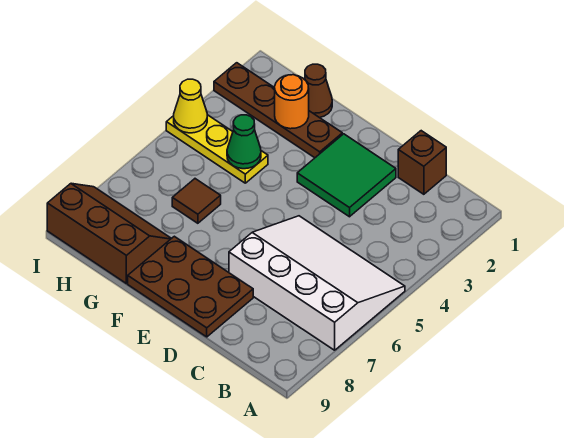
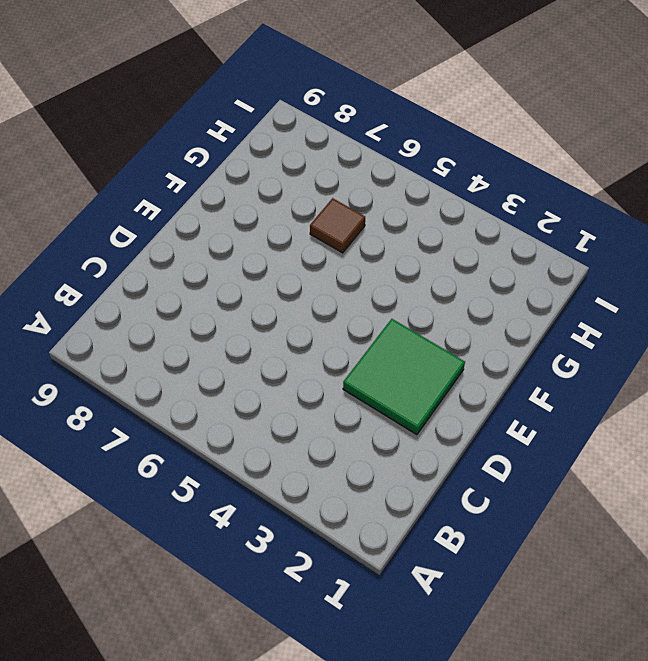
none -> white slope A5:D7 level 1 top 7
none -> brown brick C1 level 1
none -> brown plate D8:F9 level 1

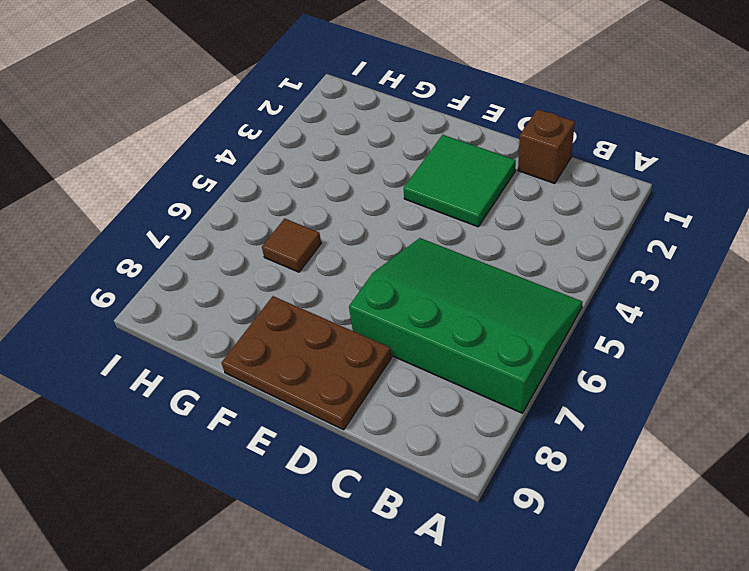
green slope A5:D7 level 1 top 7 -> white slope A5:D7 level 1 top 7
none -> brown plate F2:I2 level 1
none -> brown cone G1 level 1
none -> yellow plate G4:I4 level 1

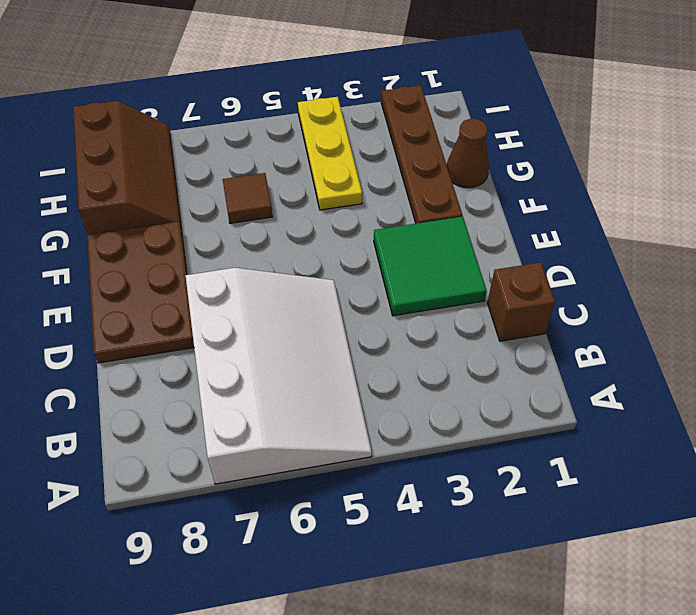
none -> orange round brick G2 level 2
none -> green cone G4 level 2
none -> yellow cone I4 level 2

